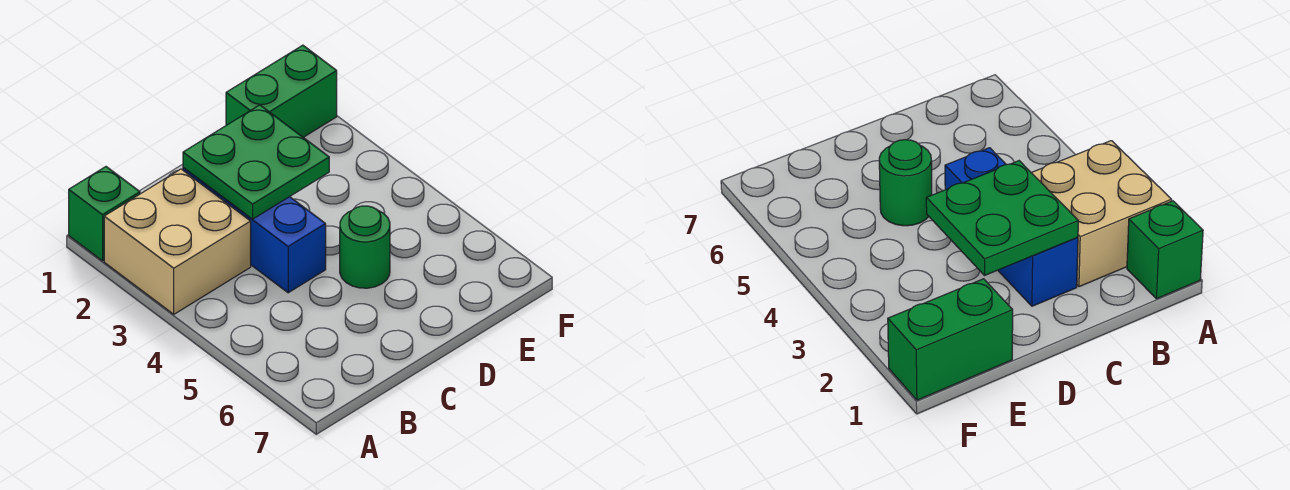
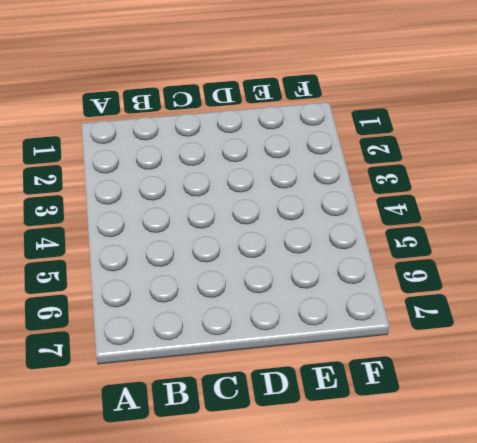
none -> green brick A1 level 1
none -> tan brick A2:B3 level 1

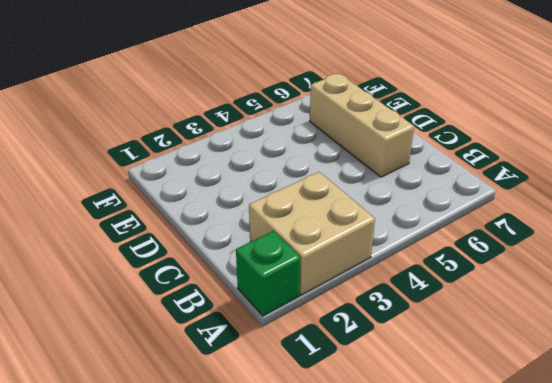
tan brick C6:E6 level 1 -> none
none -> blue brick C2:C4 level 1
none -> green round brick D5 level 1

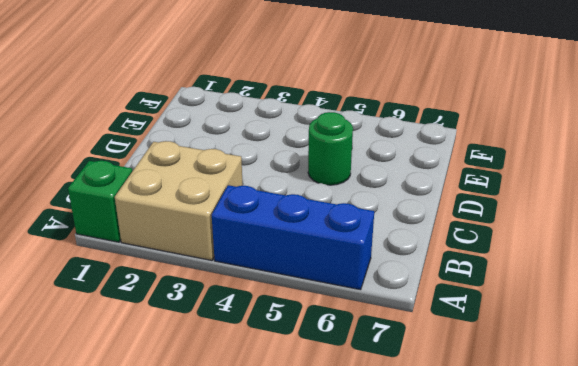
blue brick A4:A6 level 1 -> blue brick C2:C4 level 1
none -> green brick E1:F1 level 1
none -> green plate C2:D3 level 2

